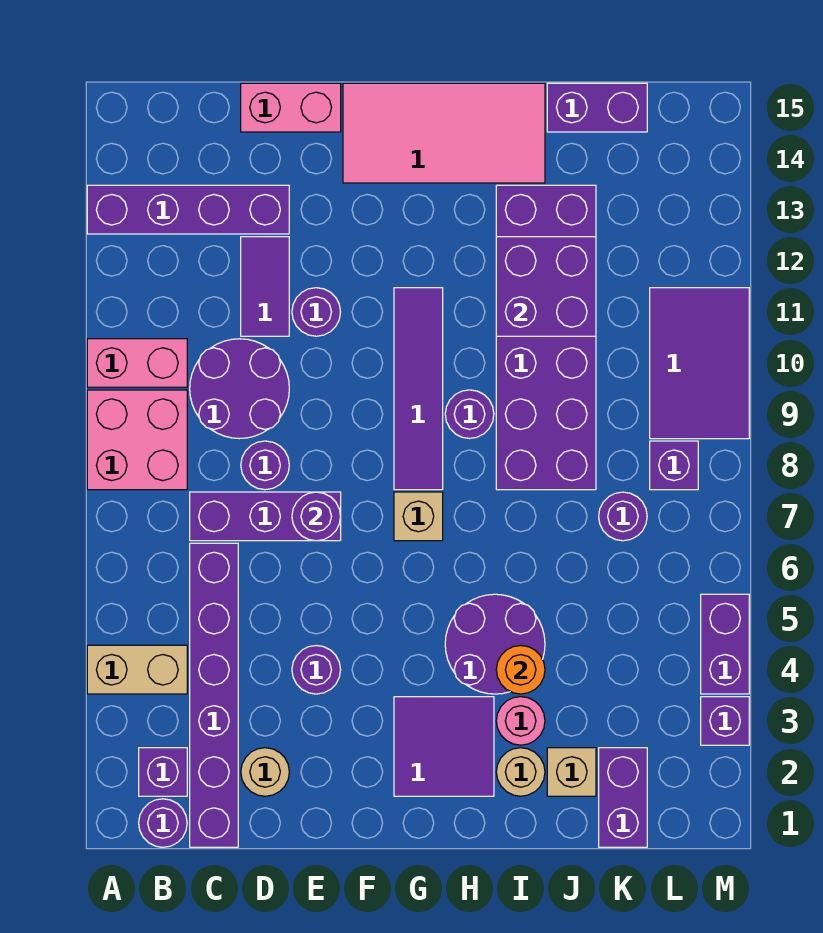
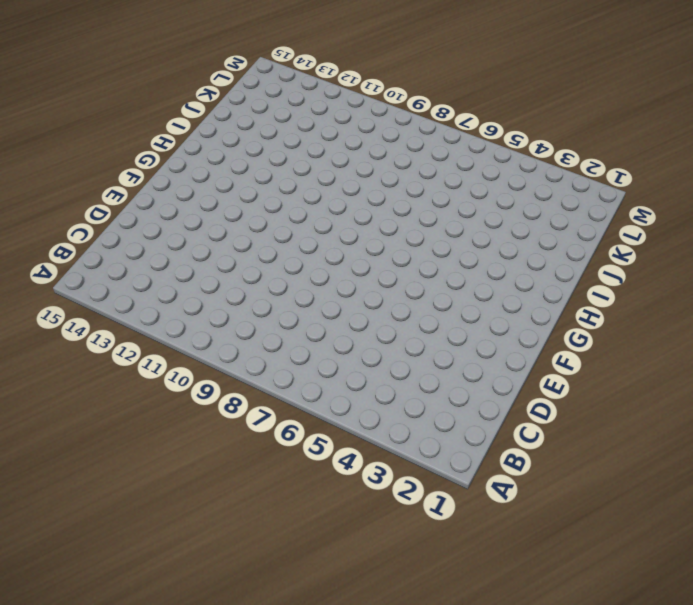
none -> tan brick A4:B4 level 1
none -> pink brick A8:B9 level 1
none -> pink brick A10:B10 level 1
none -> purple brick A13:D13 level 1

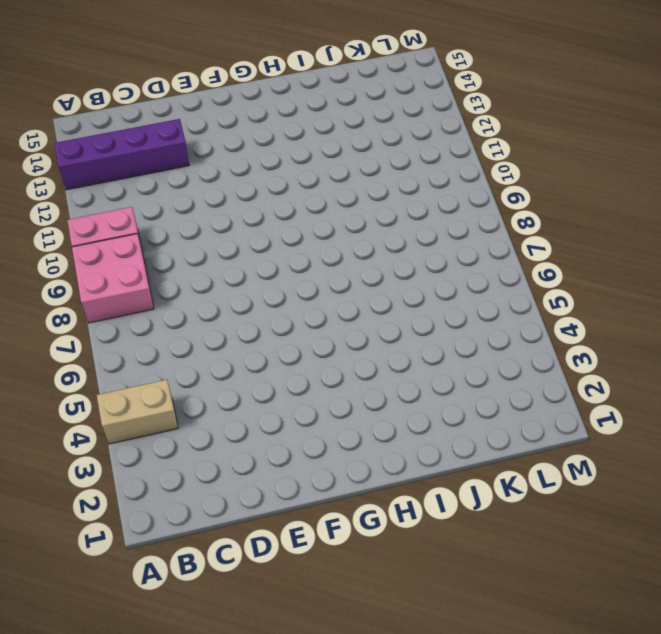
none -> purple round brick B1 level 1
none -> purple brick B2 level 1
none -> purple brick C1:C6 level 1
none -> purple brick C7:E7 level 1

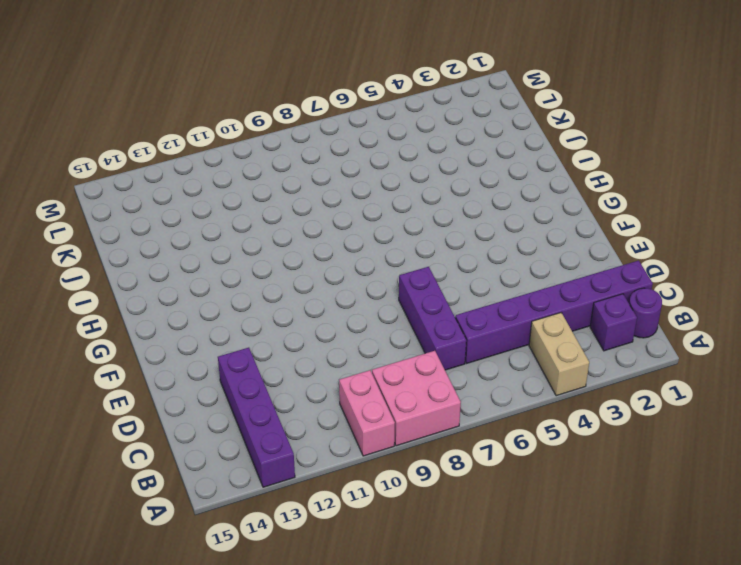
none -> purple round brick C9:D10 level 1
none -> tan round brick D2 level 1
none -> purple round brick D8 level 1
none -> purple tile D11:D12 level 1

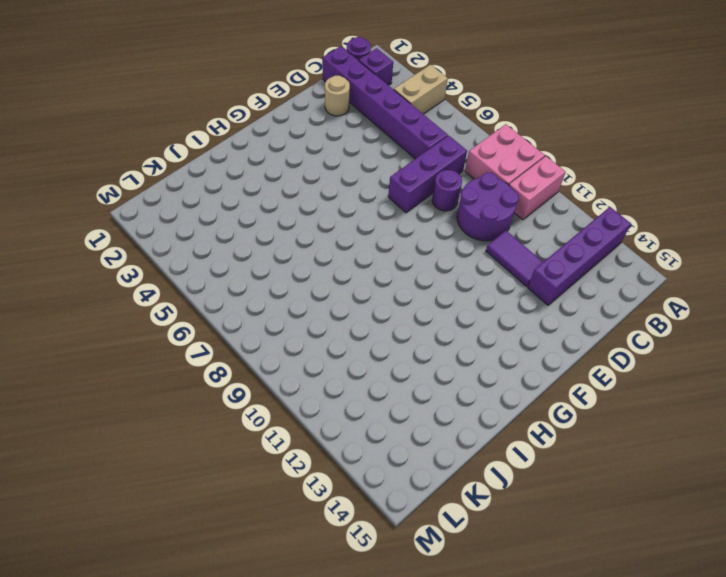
none -> pink brick D15:E15 level 1
none -> purple round brick E4 level 1
none -> purple round brick E11 level 1
none -> pink tile F14:I15 level 1

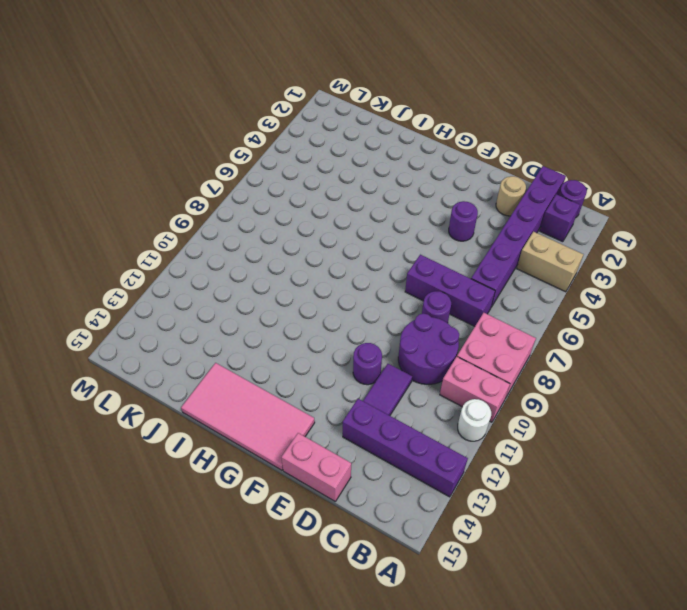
white round brick A11 level 1 -> none
none -> purple tile G2:H3 level 1
none -> tan brick G7 level 1
none -> purple tile G8:G11 level 1
none -> purple round brick H4:I5 level 1

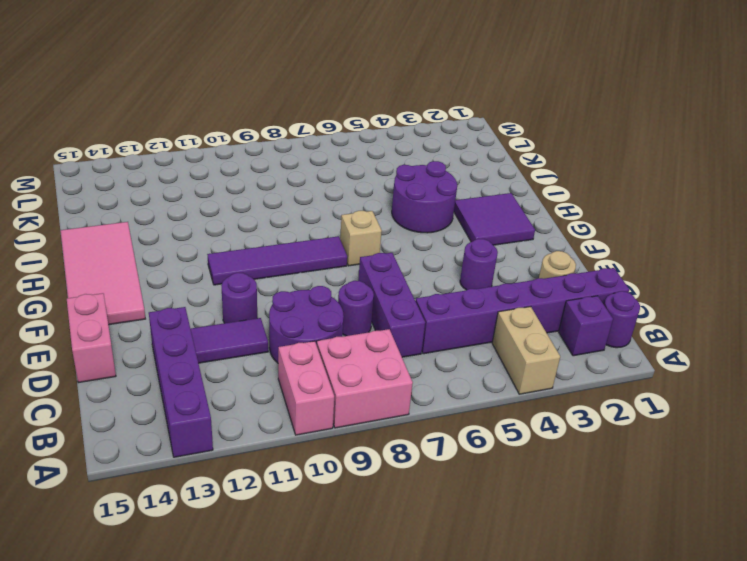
none -> purple round brick H9 level 1
none -> tan round brick I2 level 1
none -> pink round brick I3 level 1
none -> purple brick I8:J13 level 1

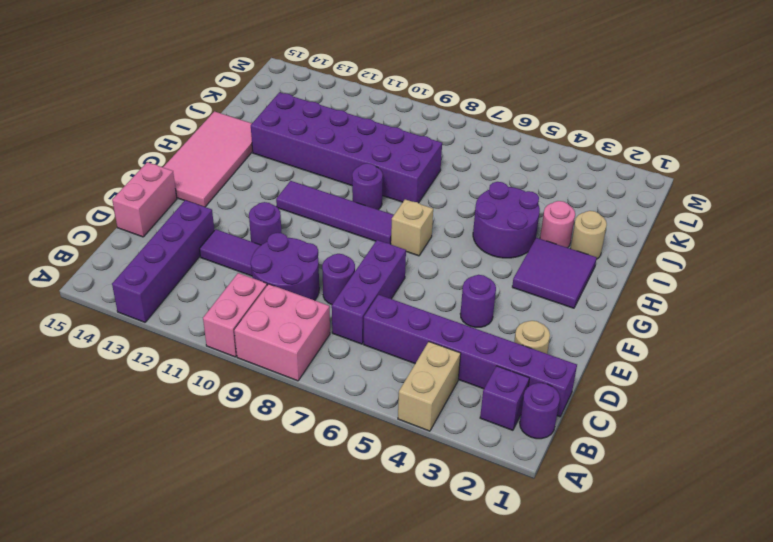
none -> tan brick J2 level 1
none -> purple brick J15:K15 level 1
none -> purple brick K1:K2 level 1
none -> purple round brick K7 level 1

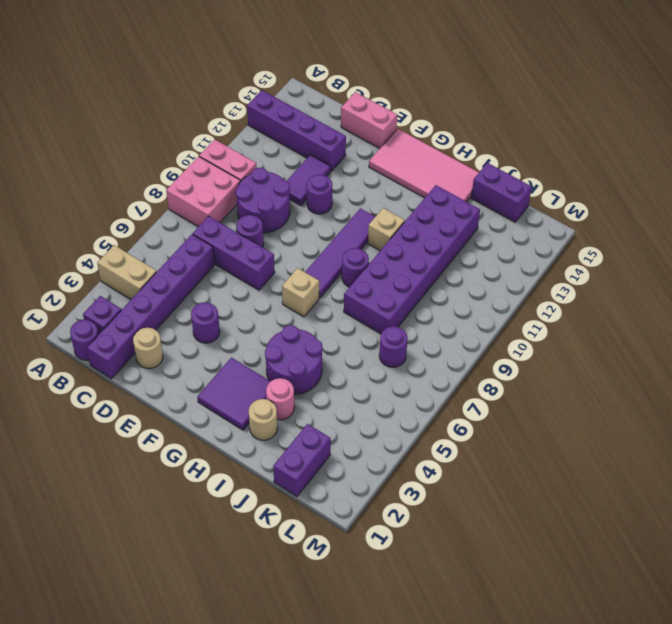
tan brick H11 level 1 -> tan brick J2 level 1
none -> purple brick L8 level 1
none -> purple tile L9:M11 level 1
none -> purple brick M3 level 1
none -> purple brick M4:M5 level 1

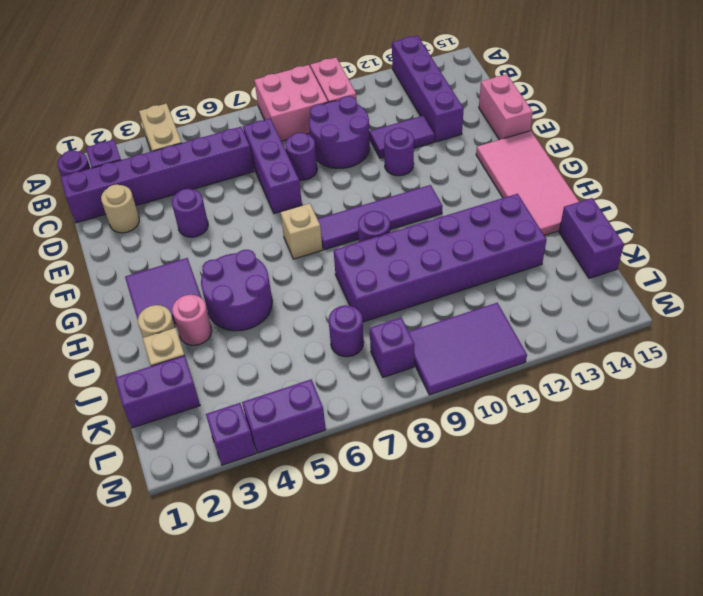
none -> purple round brick E7 level 2
none -> orange round brick I4 level 2
none -> purple brick I11:J12 level 2

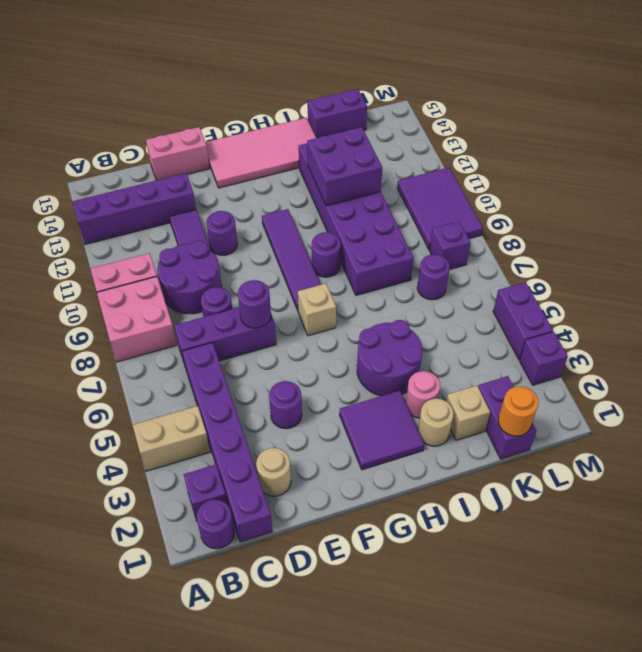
orange round brick K1 level 2 -> orange round brick I4 level 2

